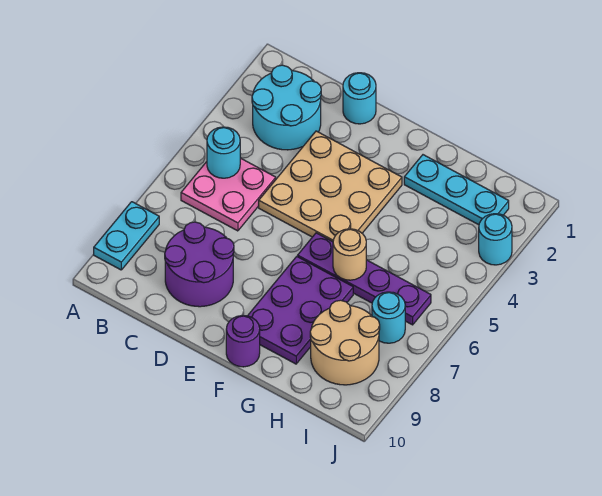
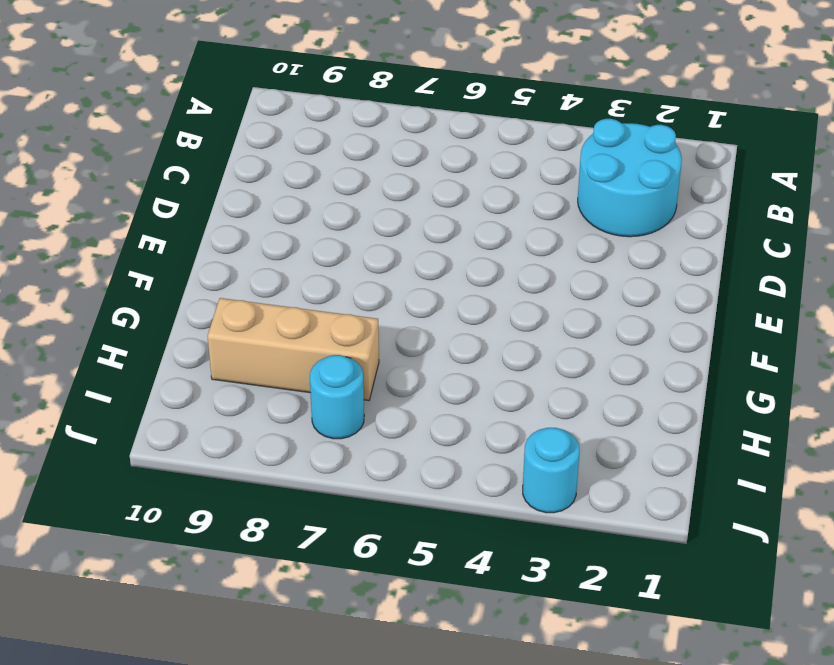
tan brick H7:H9 level 1 -> tan round brick H8:I9 level 1
none -> cyan plate A8:A9 level 1
none -> pink plate B5:C6 level 1
none -> purple round brick C8:D9 level 1

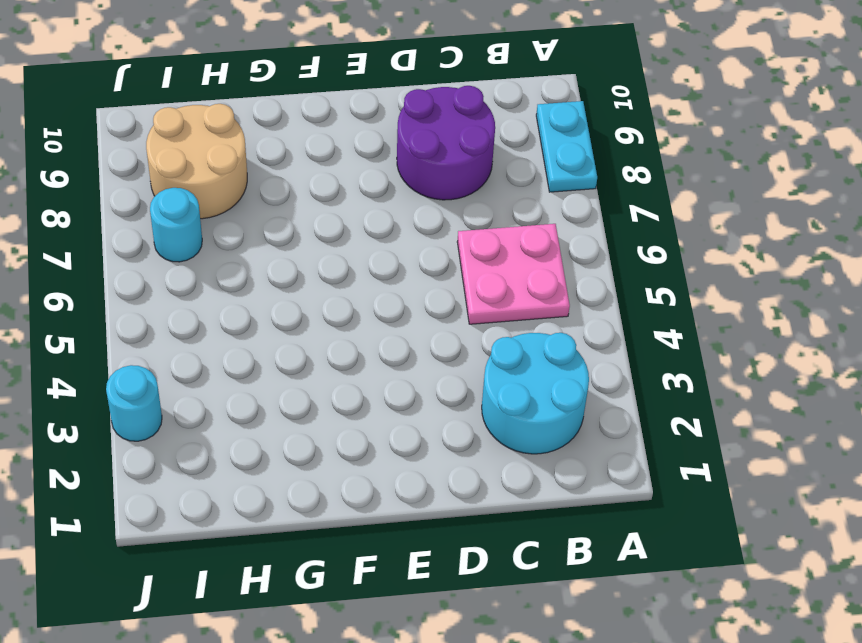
none -> cyan round brick D1 level 1
none -> tan plate D3:F5 level 1
none -> purple plate F6:I6 level 1

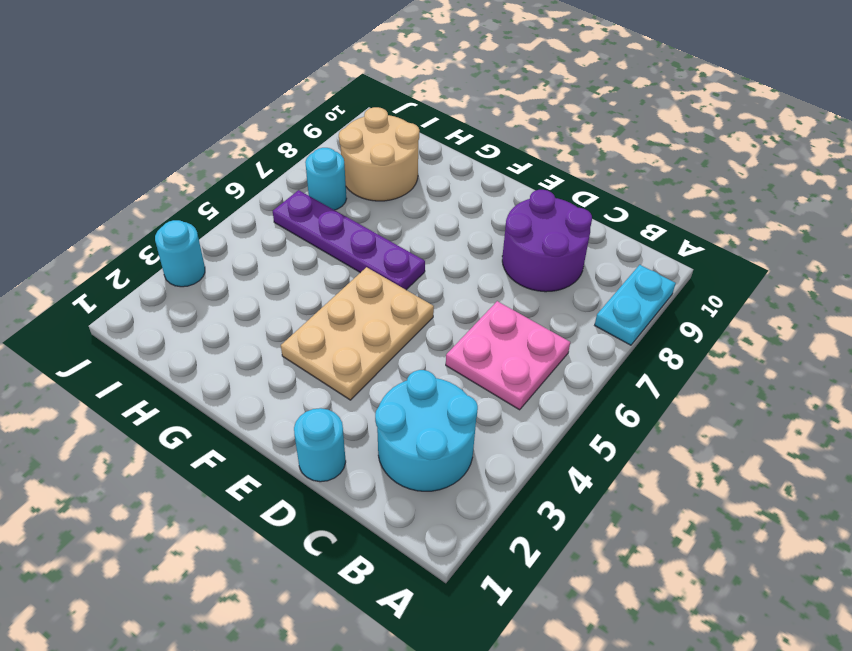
tan plate E3:F5 level 1 -> tan plate D3:F5 level 1
none -> purple plate F7:G9 level 1
none -> purple round brick F10 level 1
none -> cyan plate G2:I2 level 1

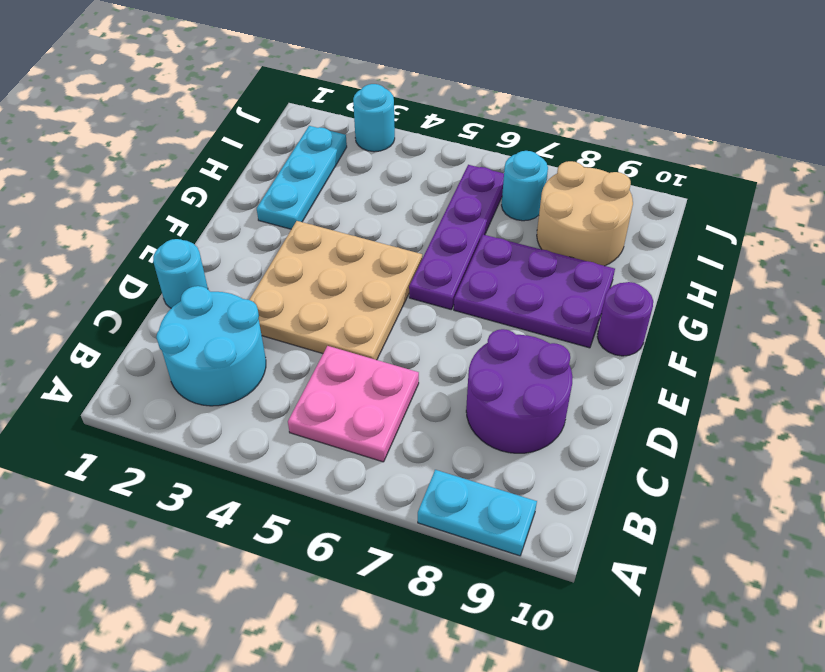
none -> cyan round brick B5 level 2
none -> tan round brick G6 level 2

